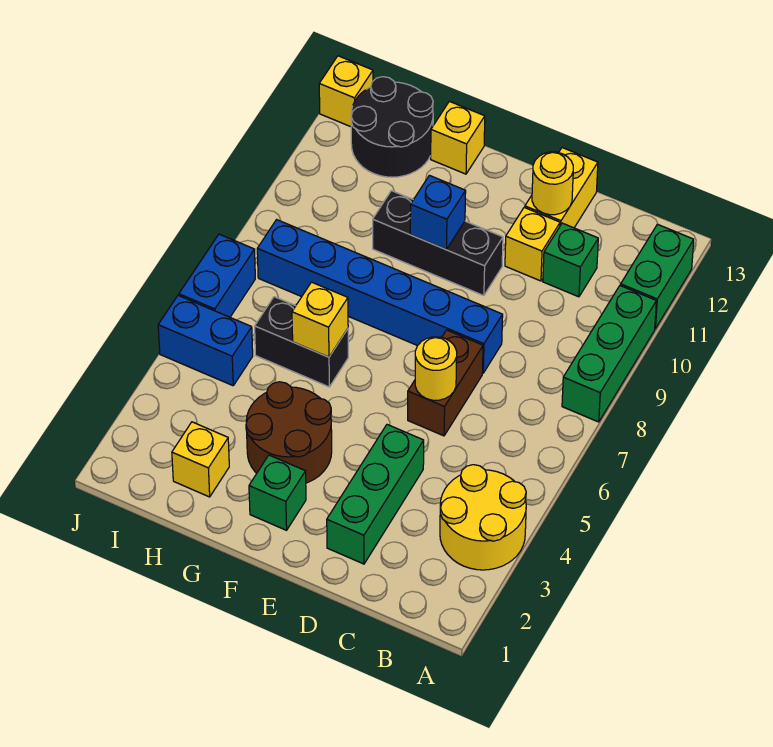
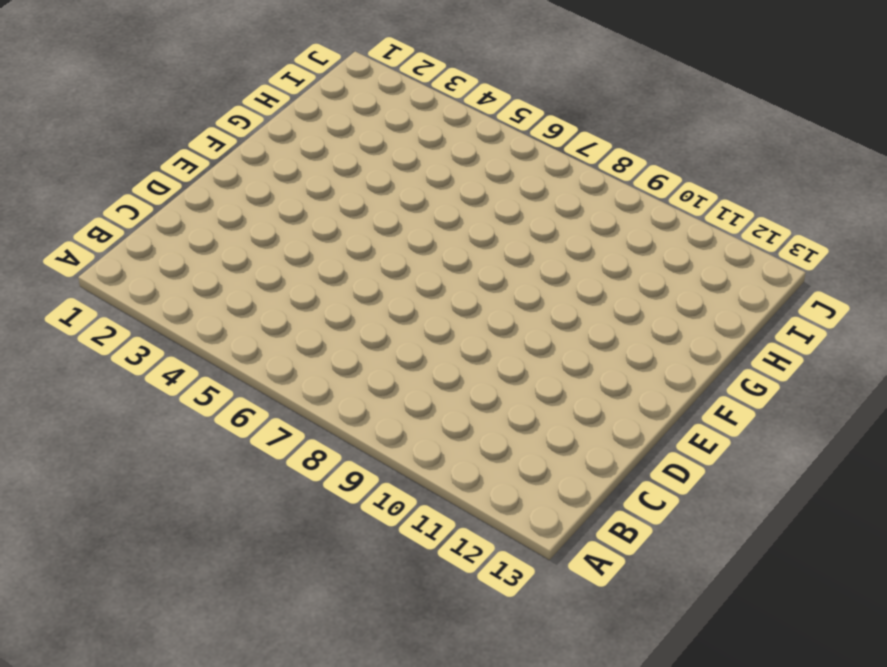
none -> yellow round brick A3:B4 level 1
none -> green brick A8:A10 level 1
none -> green brick A11:A12 level 1

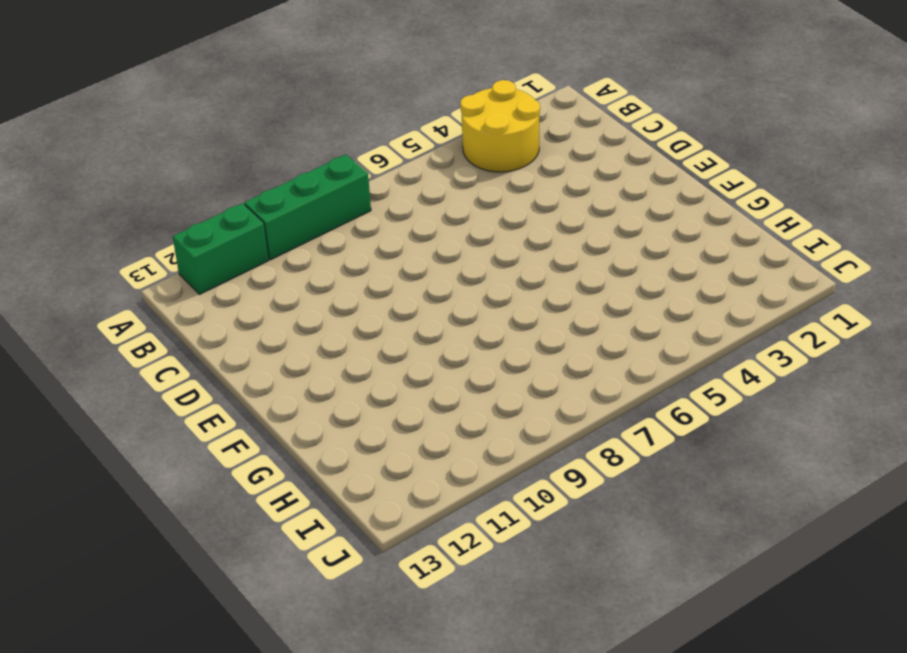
none -> green brick C11 level 1
none -> green brick D2:D4 level 1
none -> brown brick D6:D7 level 1

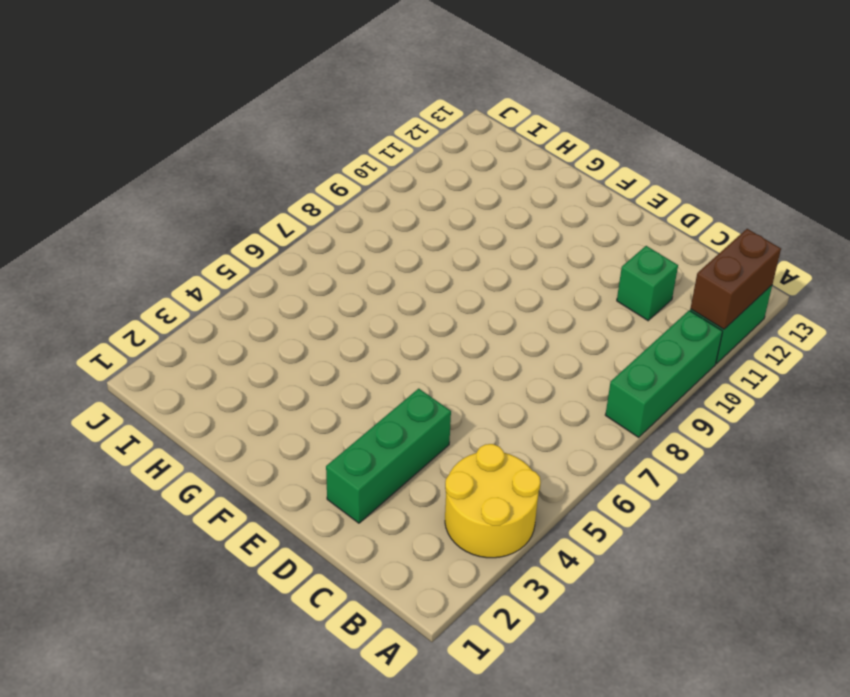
brown brick A11:A12 level 2 -> brown brick D6:D7 level 1
none -> blue brick D8:I8 level 1
none -> yellow brick D11 level 1
none -> yellow brick D12:D13 level 1

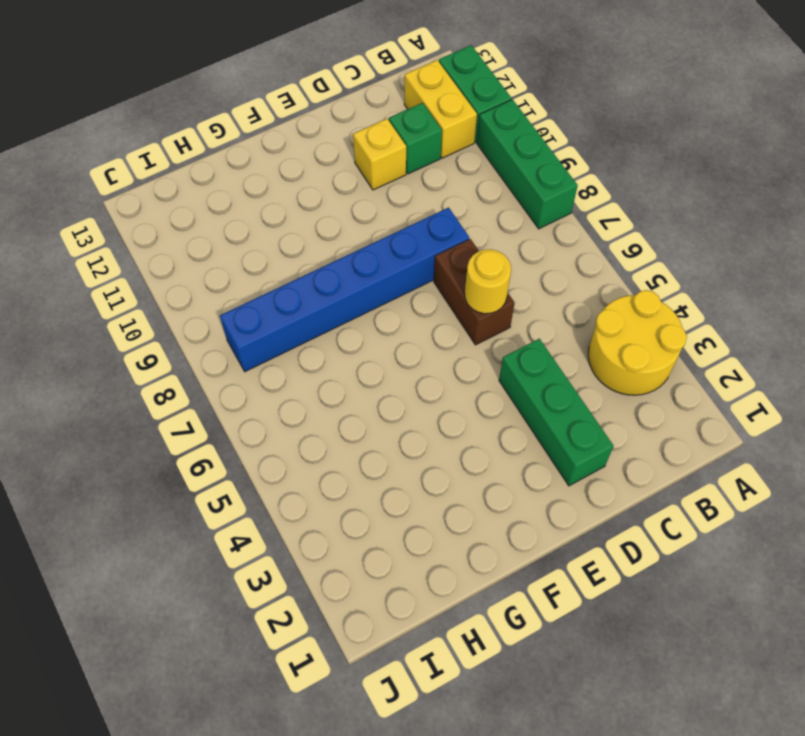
yellow brick B11:B12 level 1 -> yellow brick D12:D13 level 1
none -> black brick E10:G10 level 1
none -> green brick F2 level 1
none -> brown round brick F3:G4 level 1

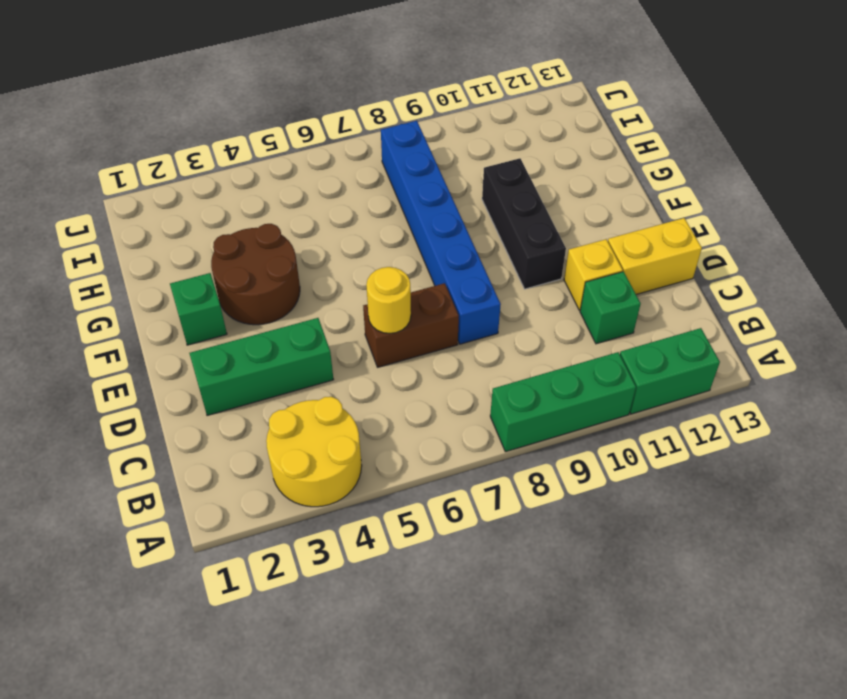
none -> black brick G6:H6 level 1
none -> yellow brick G13 level 1
none -> yellow brick H2 level 1

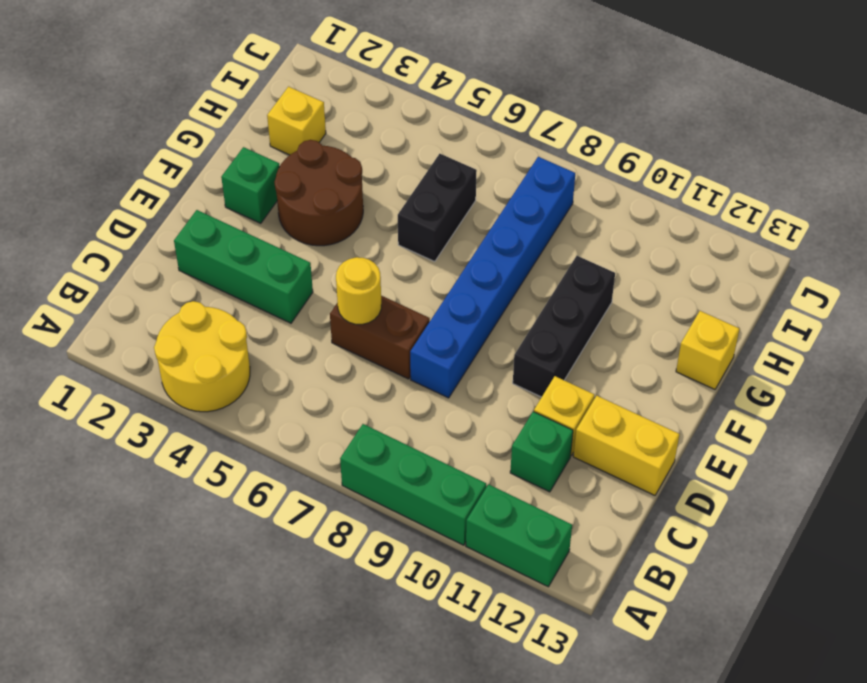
none -> black round brick H12:I13 level 1
none -> blue brick I5:J5 level 1
none -> blue brick J6:J7 level 1

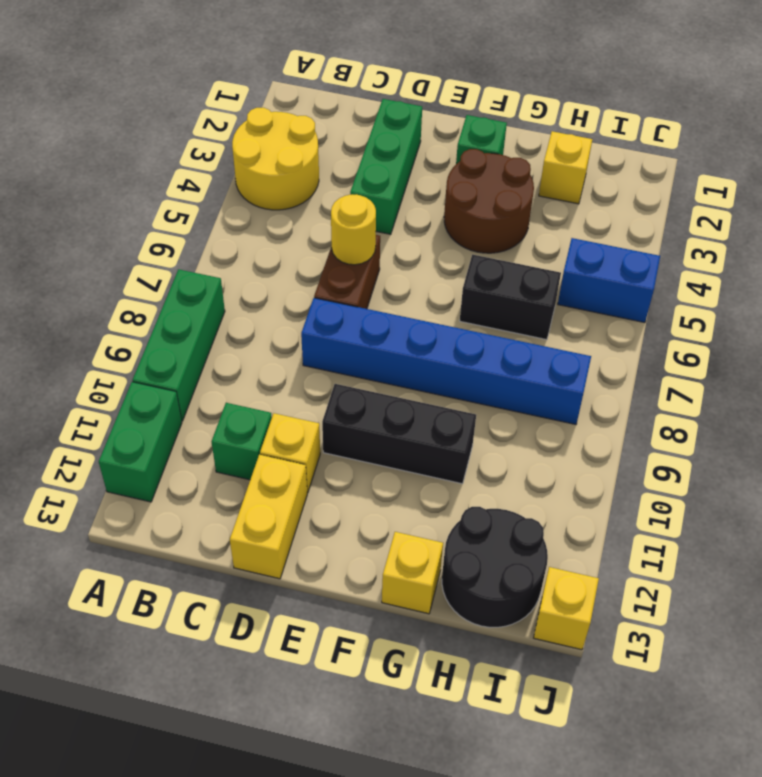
none -> blue brick J6:J7 level 1
none -> yellow round brick D12 level 2
none -> blue brick F10 level 2

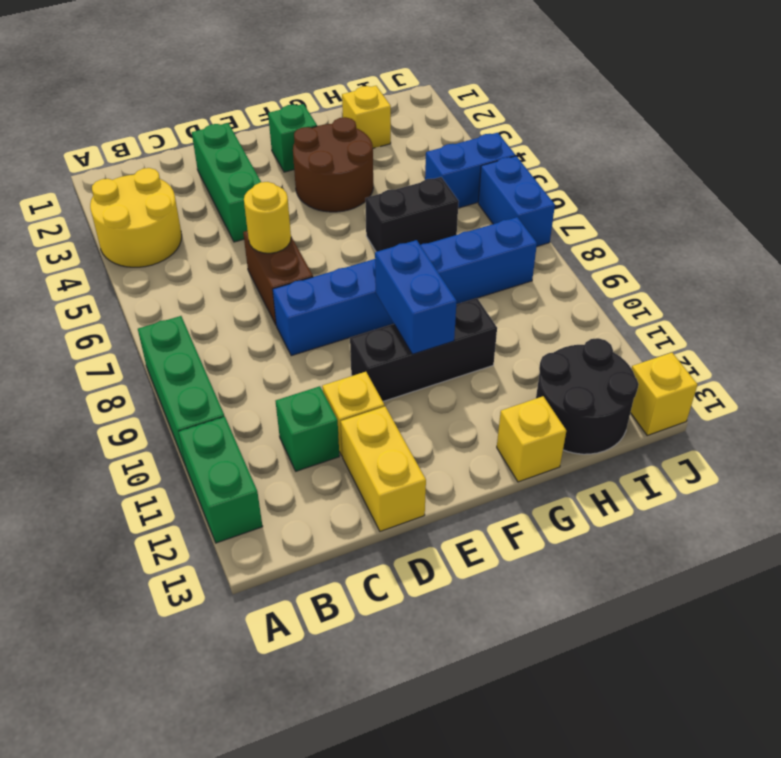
blue brick F9:F10 level 2 -> blue brick F10 level 2
none -> yellow round brick D12 level 2
none -> yellow brick G6 level 2

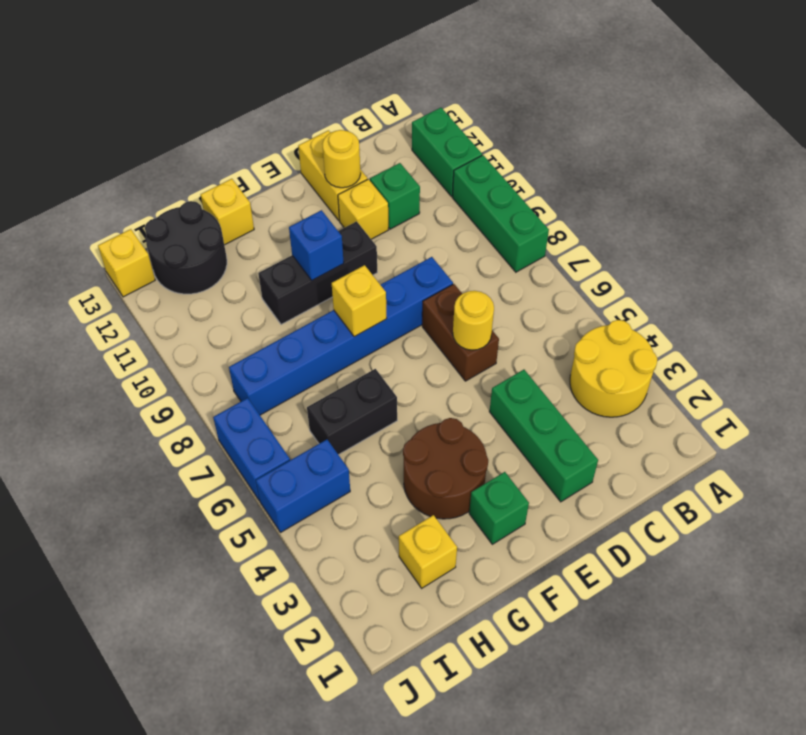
yellow brick F8 level 2 -> yellow brick G6 level 2

